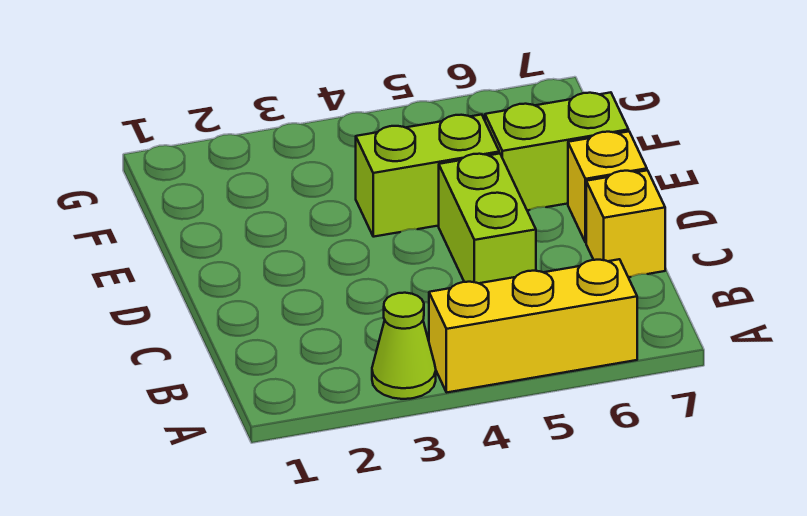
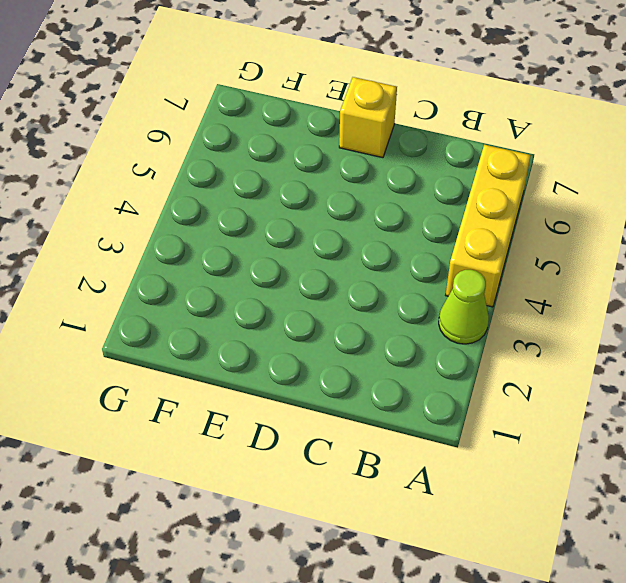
none -> lime brick C5:D5 level 1
none -> yellow brick C7 level 1

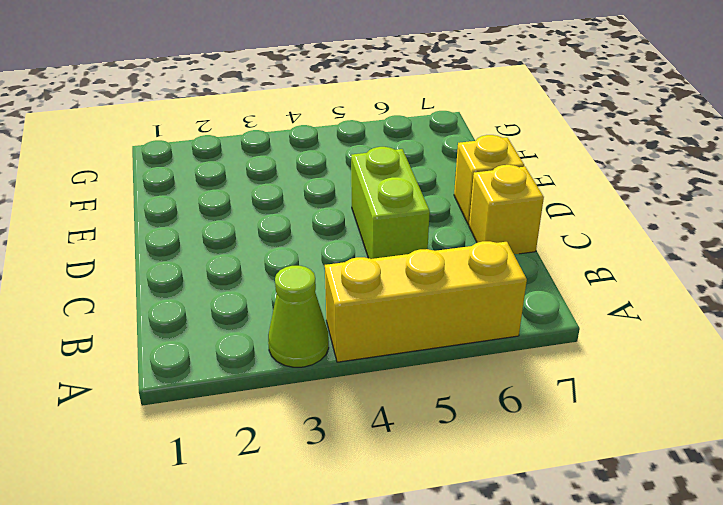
none -> lime brick E4:E5 level 1
none -> lime brick E6:E7 level 1

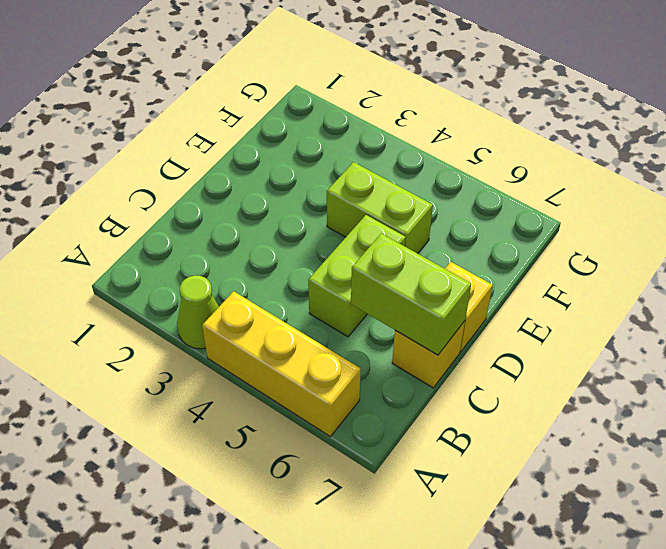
lime brick C6:C7 level 2 -> lime brick E6:E7 level 1

